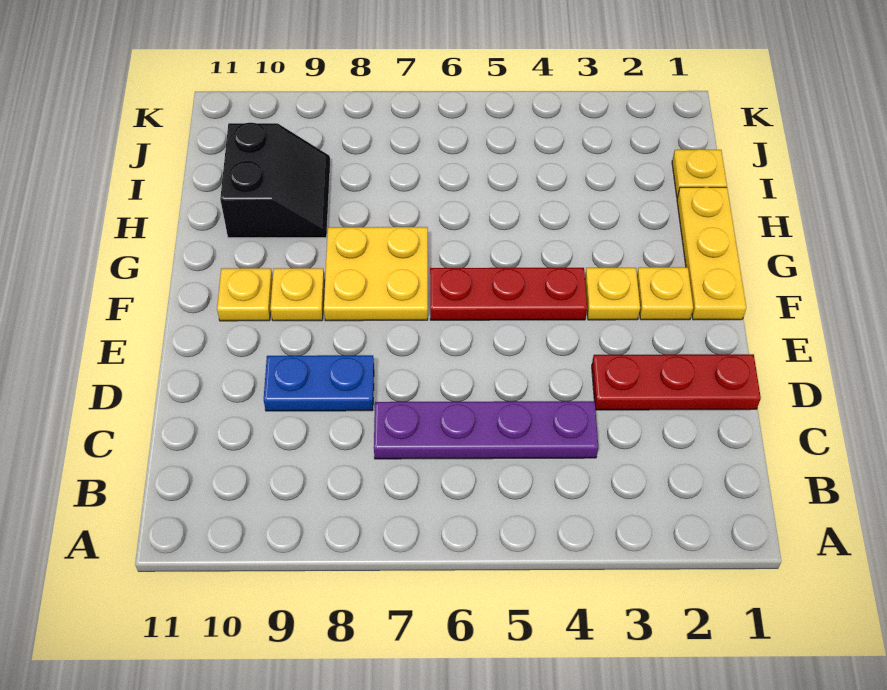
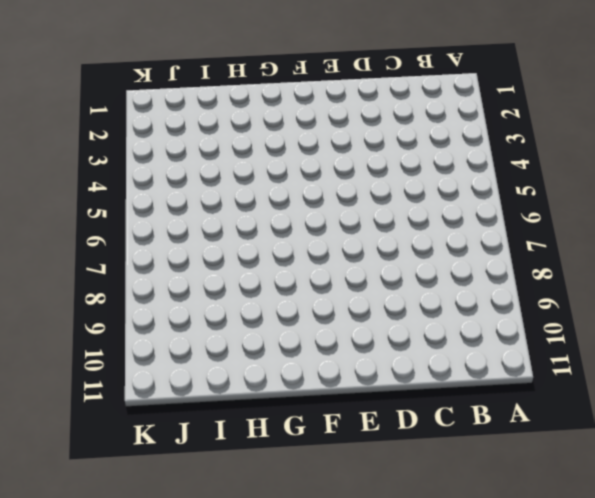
none -> purple plate C4:C7 level 1
none -> red plate D1:D3 level 1
none -> blue plate D8:D9 level 1

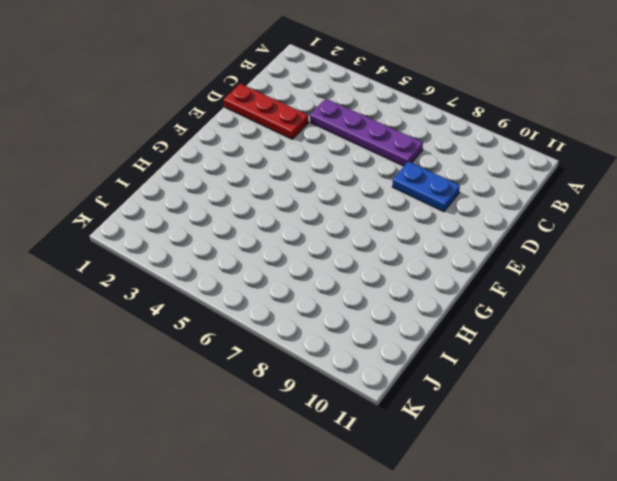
none -> yellow plate F1:H1 level 1
none -> yellow plate F2 level 1
none -> yellow plate F3 level 1

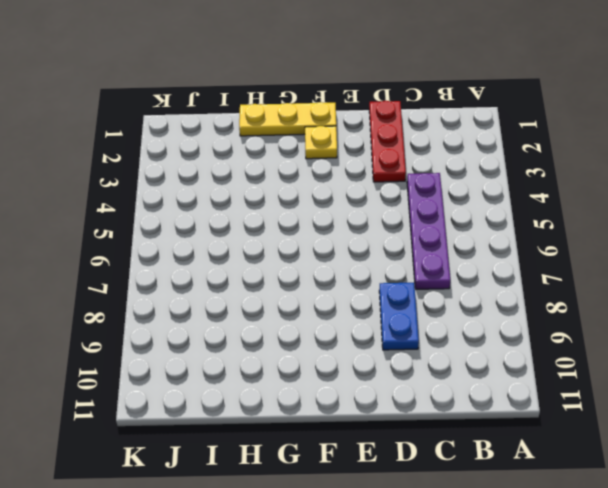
none -> yellow plate F3 level 1
none -> red plate F4:F6 level 1
none -> yellow plate F7:G8 level 1

